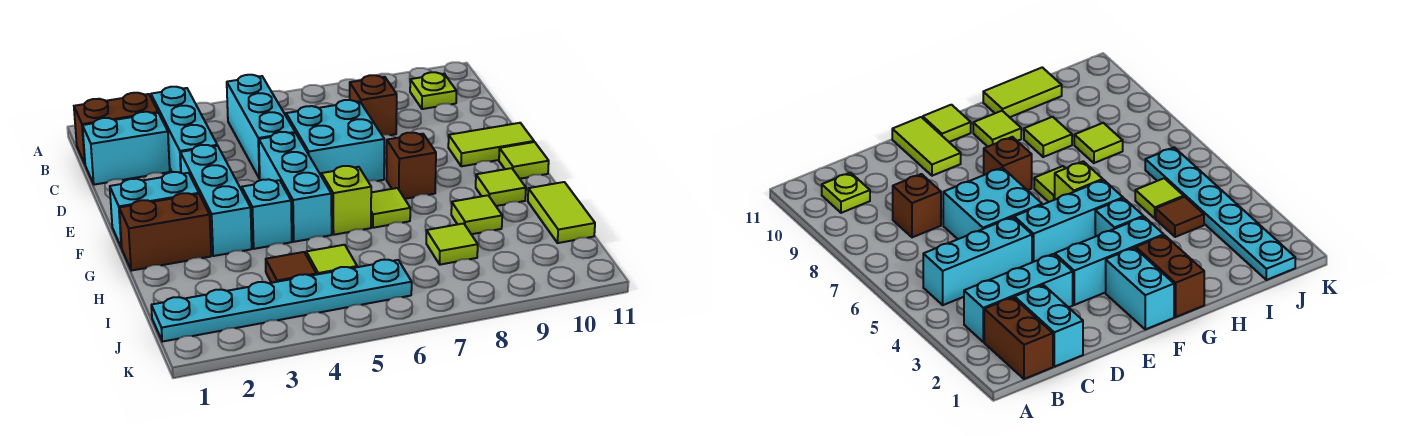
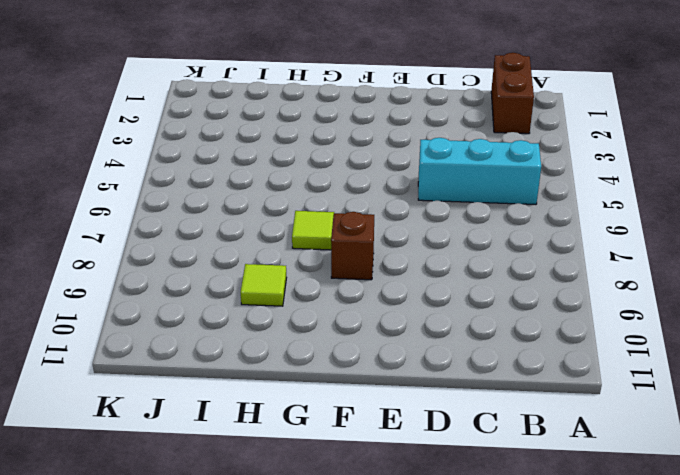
none -> cyan brick B3:D3 level 1
none -> lime plate B10 level 1
none -> cyan brick C1:C2 level 1

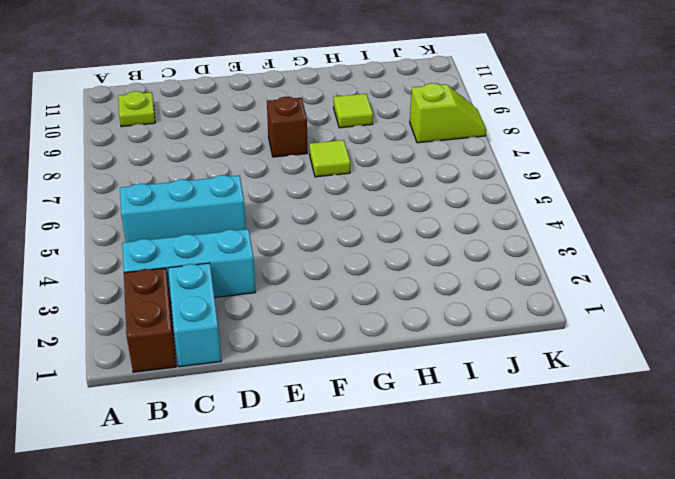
lime slope J8:K8 level 1 top J -> none
none -> brown brick C8 level 1
none -> cyan brick D6:E7 level 1
none -> cyan brick E3:G3 level 1

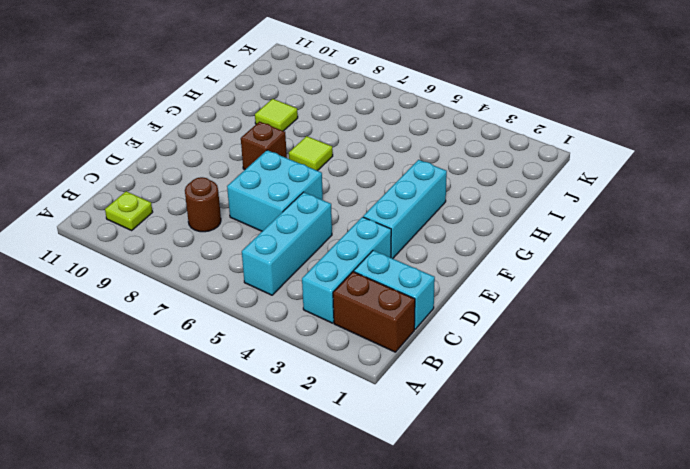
brown round brick C8 level 1 -> brown brick C8 level 1
none -> cyan brick E5:G5 level 1
none -> lime tile E10:E11 level 1
none -> cyan brick F1:F2 level 1

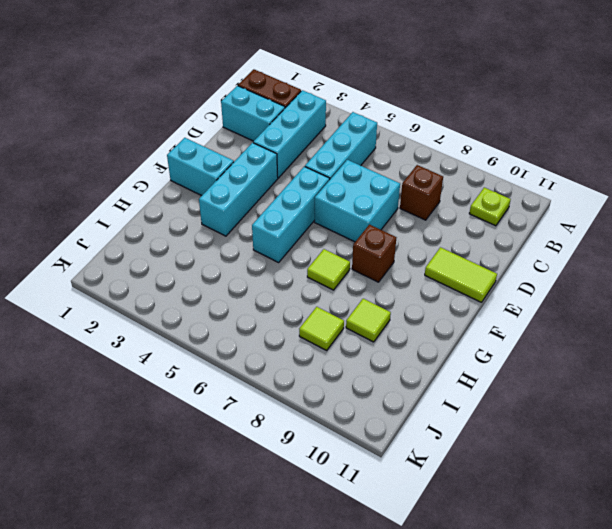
none -> lime tile F11 level 1
none -> brown brick G1:G2 level 1
none -> cyan brick G4 level 1

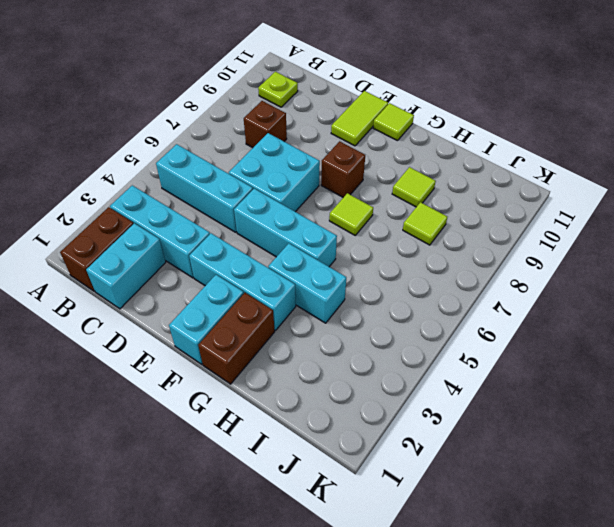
cyan brick G4:H4 level 1 -> cyan brick G4 level 1
none -> lime brick G6 level 1
none -> lime tile G10 level 1
none -> lime tile H11:I11 level 1

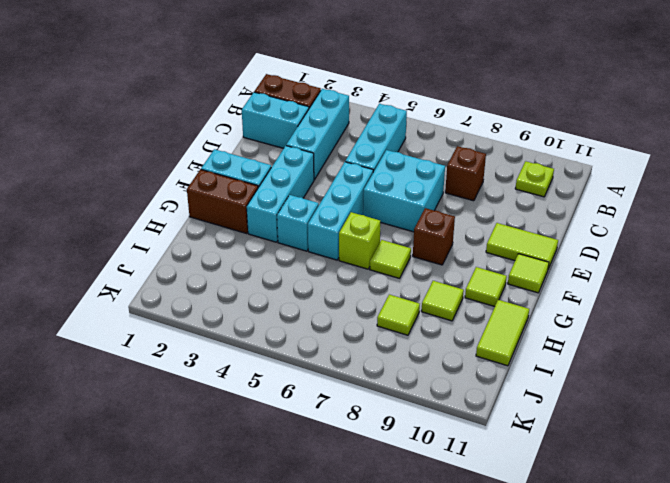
none -> brown tile I4 level 1
none -> lime tile I5 level 1
none -> cyan plate J1:J6 level 1

